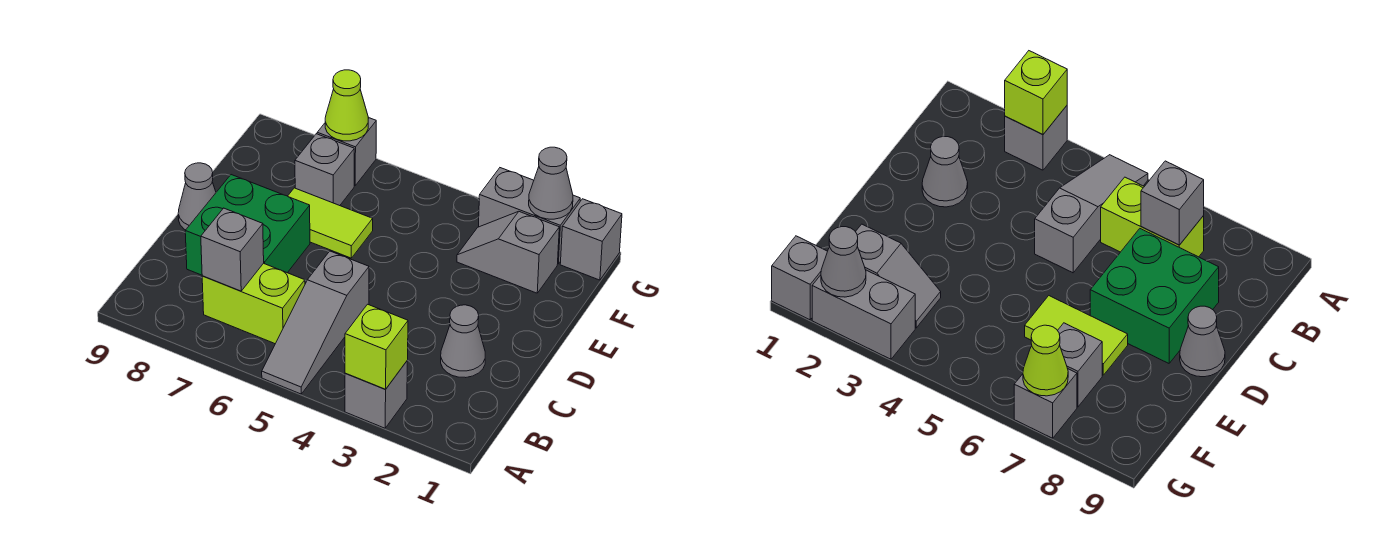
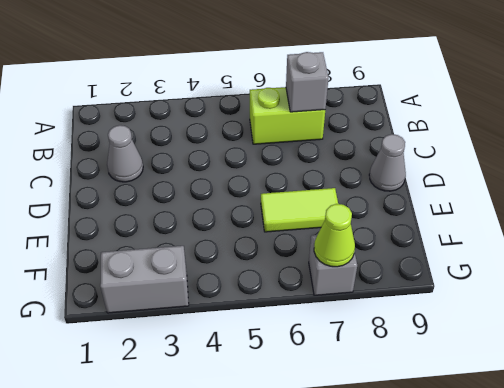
none -> grey brick A3 level 1
none -> grey slope A5:C5 level 1 top C
none -> green brick C7:D8 level 1

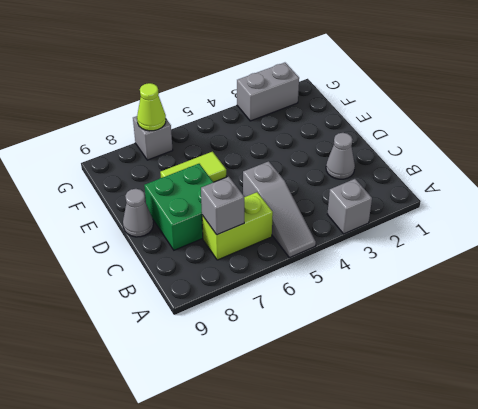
none -> grey slope F2:F3 level 1 top 2
none -> grey brick F7 level 1
none -> grey brick G1 level 1

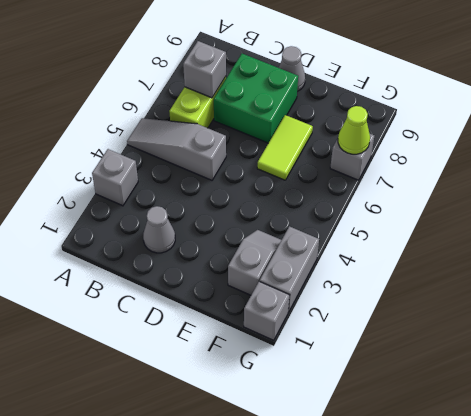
none -> grey brick F7 level 1
none -> lime brick A3 level 2
none -> grey cone G2 level 2

